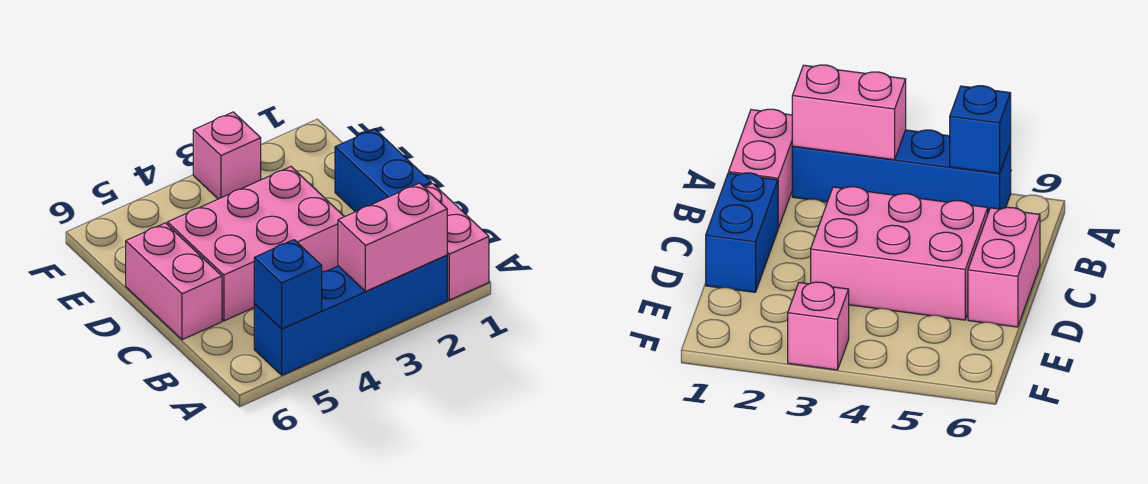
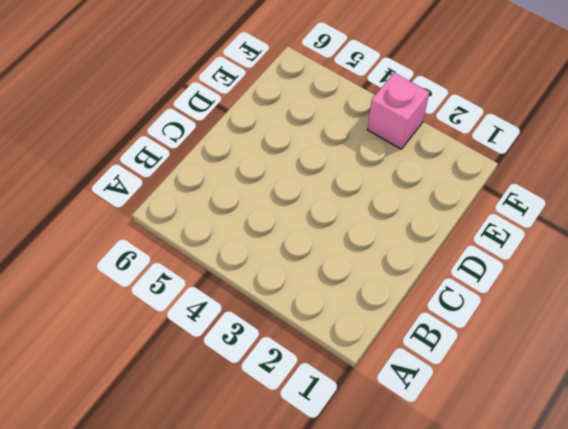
none -> pink brick A1:B1 level 1
none -> blue brick A2:A5 level 1

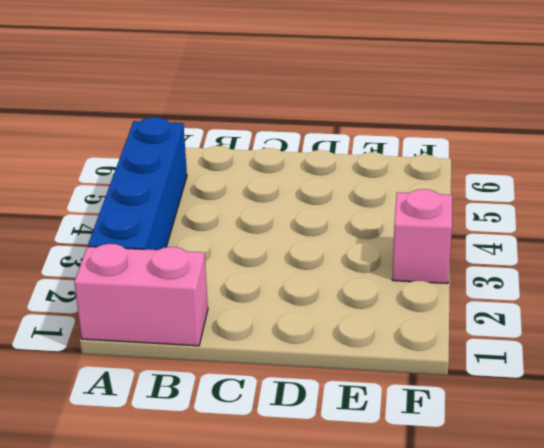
none -> blue brick C1:D1 level 1
none -> pink brick C3:D5 level 1

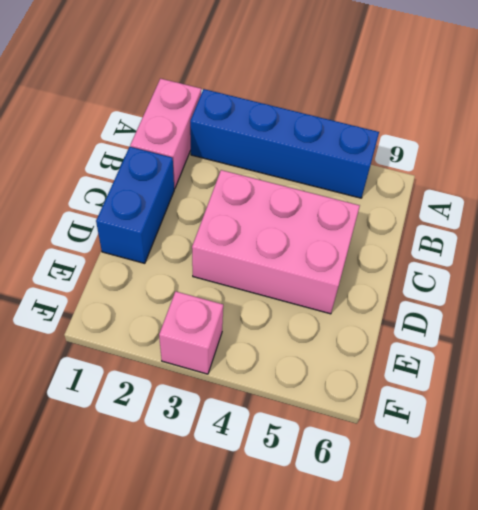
none -> pink brick C6:D6 level 1
none -> pink brick A2:A3 level 2

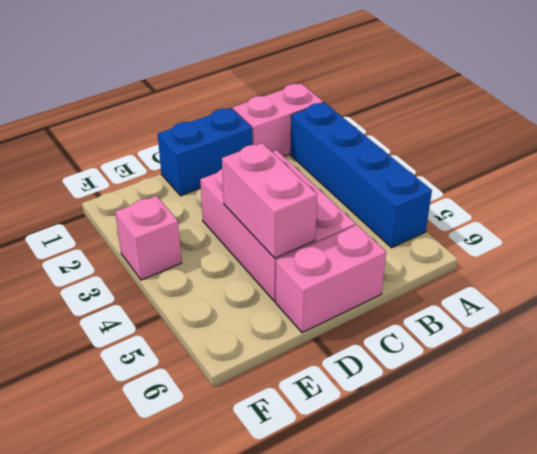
pink brick D4:D5 level 2 -> pink brick A2:A3 level 2
none -> blue brick A5 level 2

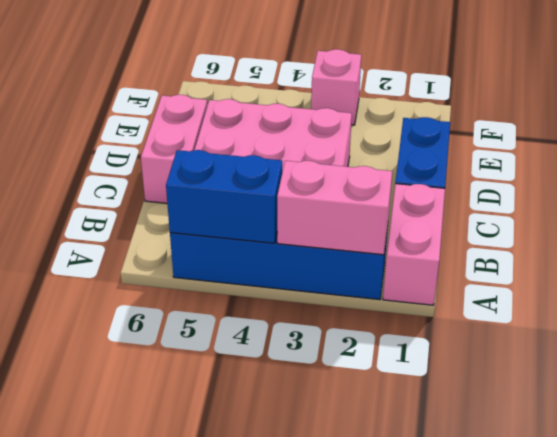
blue brick A4:A5 level 2 -> blue brick A5 level 2

